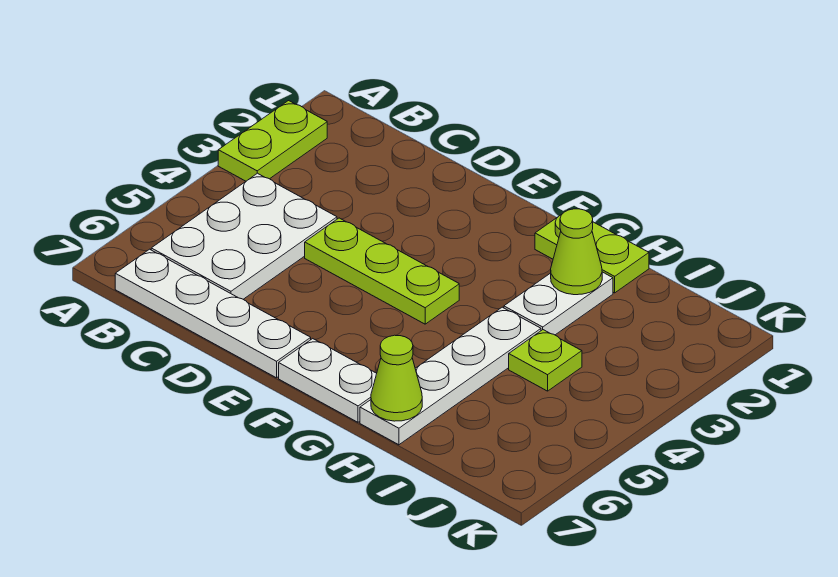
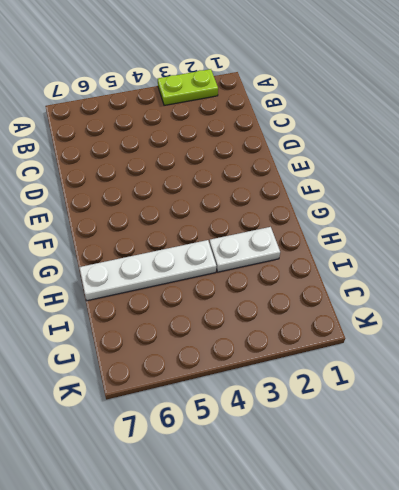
none -> white plate B4:C6 level 1
none -> white plate B7:E7 level 1

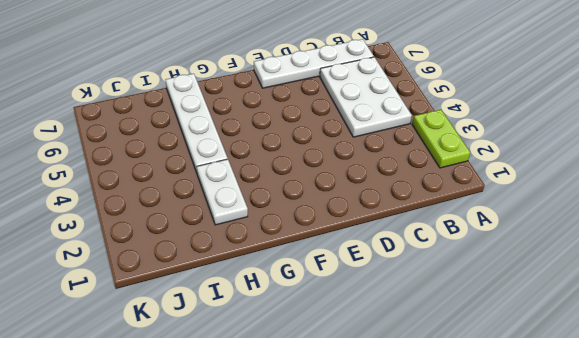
none -> lime plate D4:F4 level 1
none -> white plate F7:G7 level 1

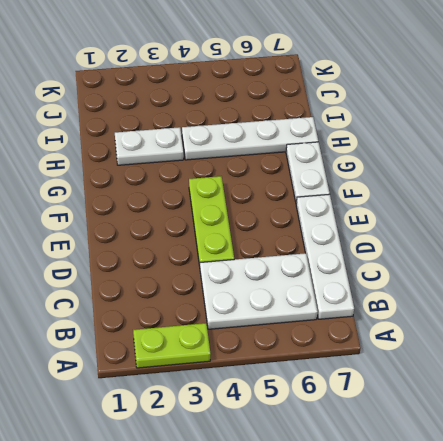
none -> lime plate G1:H1 level 1
none -> lime plate I4 level 1

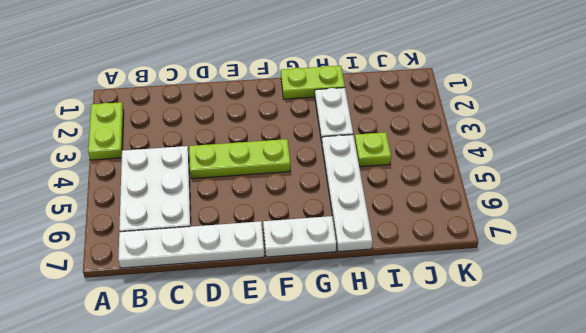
none -> lime cone H2 level 2
none -> lime cone H7 level 2

